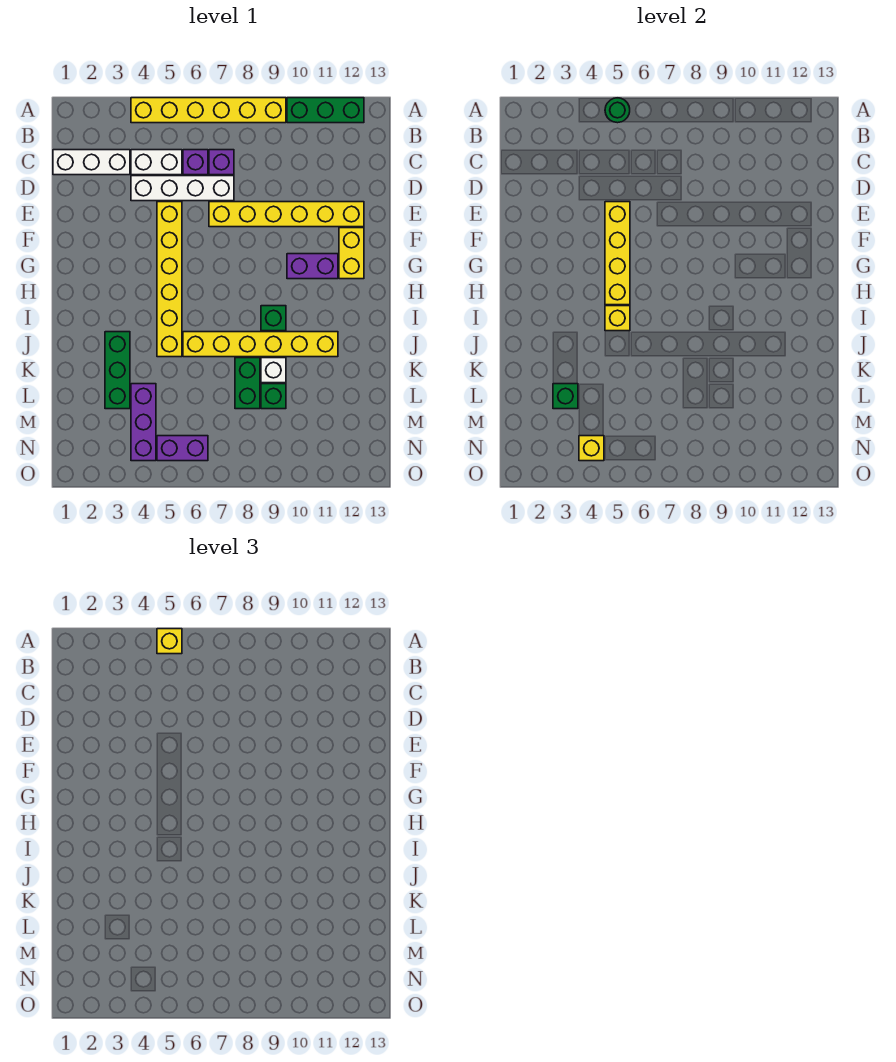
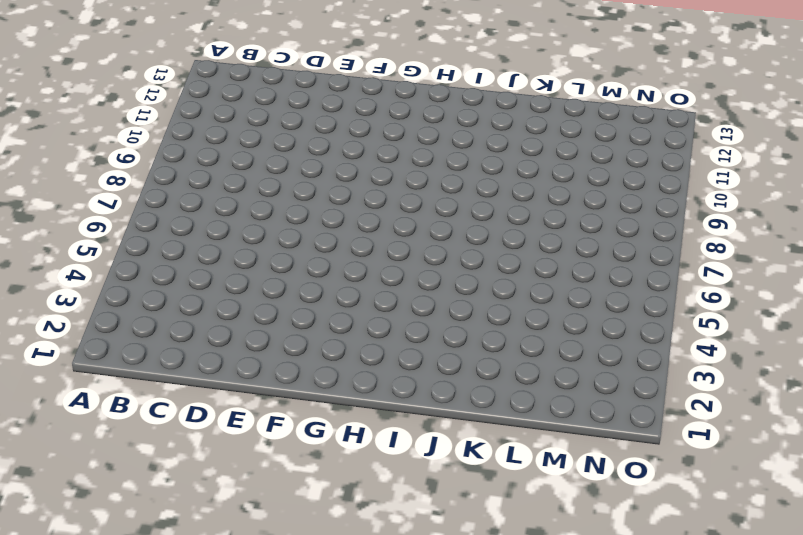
none -> yellow brick A4:A9 level 1
none -> green brick A10:A12 level 1
none -> white brick C1:C3 level 1

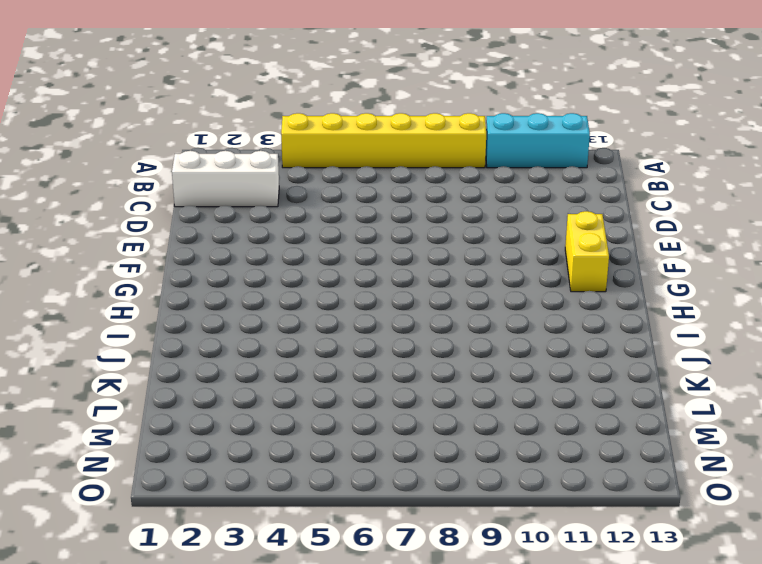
cyan brick A10:A12 level 1 -> green brick A10:A12 level 1
none -> white brick C4:C5 level 1
none -> purple brick C6 level 1
none -> purple brick C7 level 1

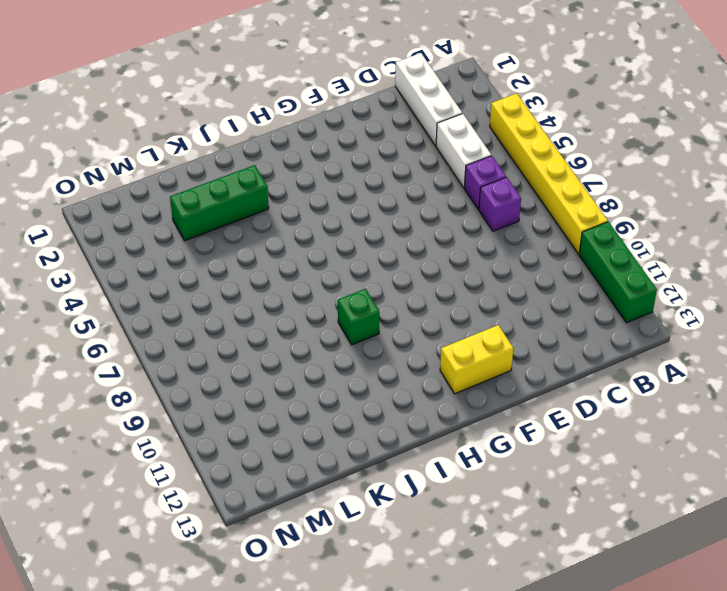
none -> white brick D4:D7 level 1
none -> yellow brick E5:J5 level 1
none -> yellow brick E7:E12 level 1

